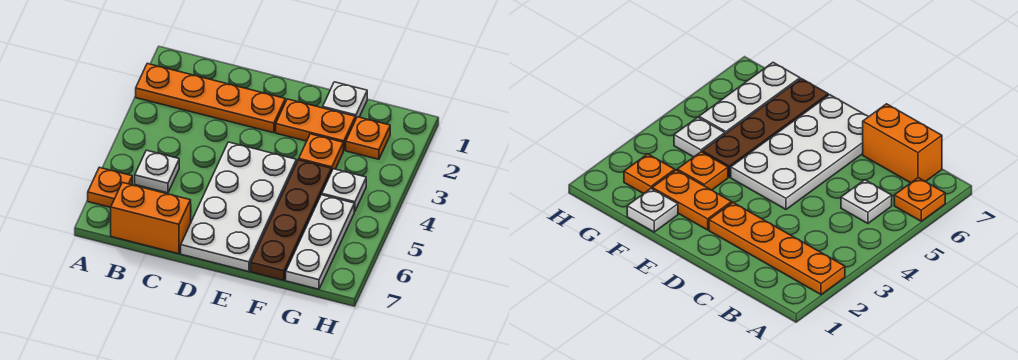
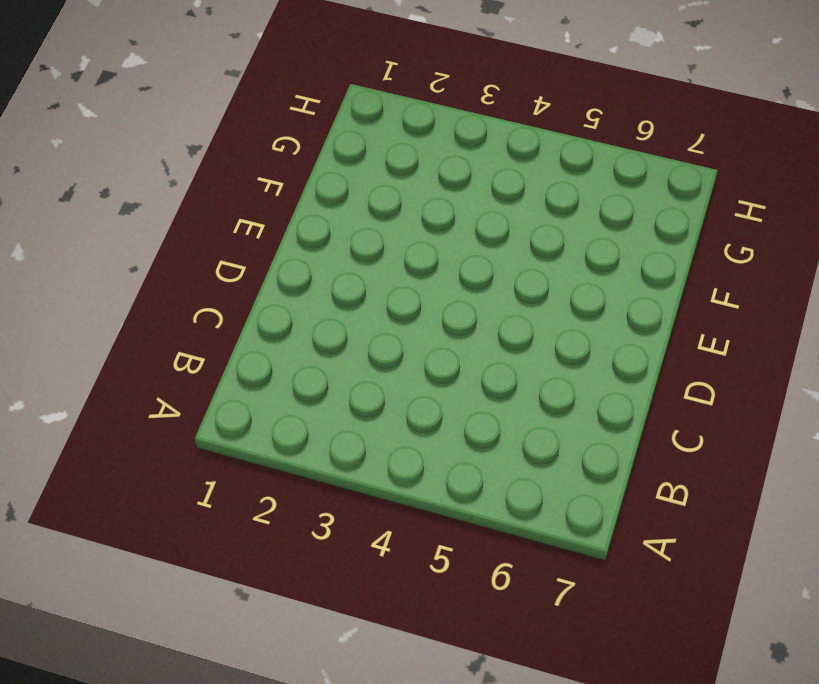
none -> orange plate A2:D2 level 1
none -> orange plate A6 level 1
none -> white plate B5 level 1

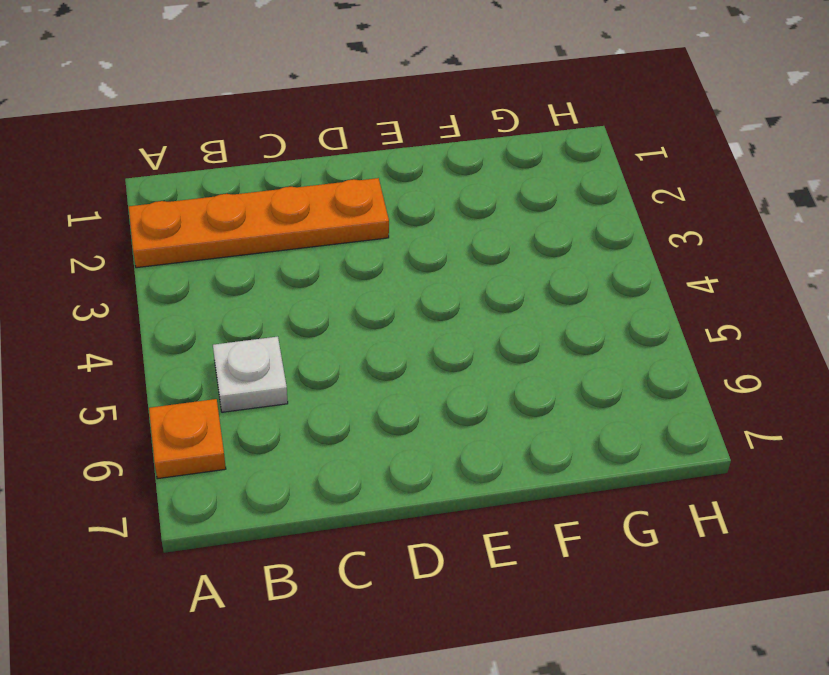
none -> orange brick B7:C7 level 1
none -> white plate D4:E7 level 1
none -> orange plate E2:F2 level 1

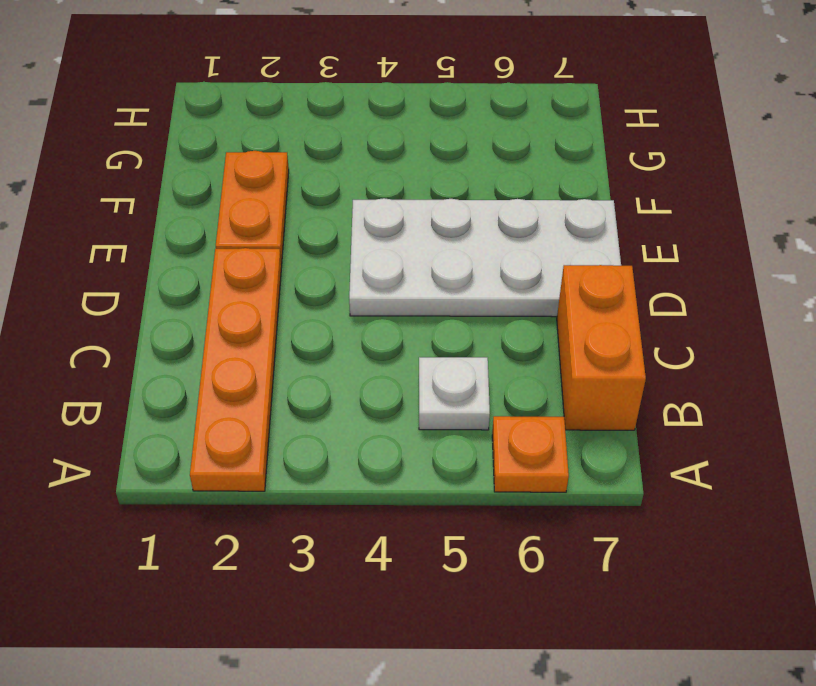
none -> white plate F1 level 1
none -> orange plate F3 level 1
none -> brown plate F4:F7 level 1

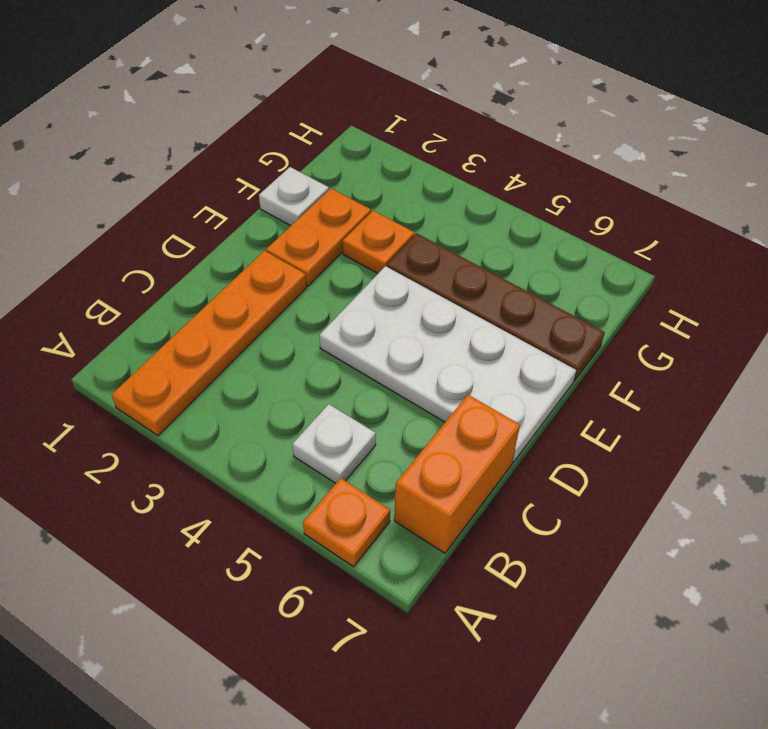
none -> orange plate G2 level 1
none -> white plate G4 level 1
none -> white plate G5:G7 level 1

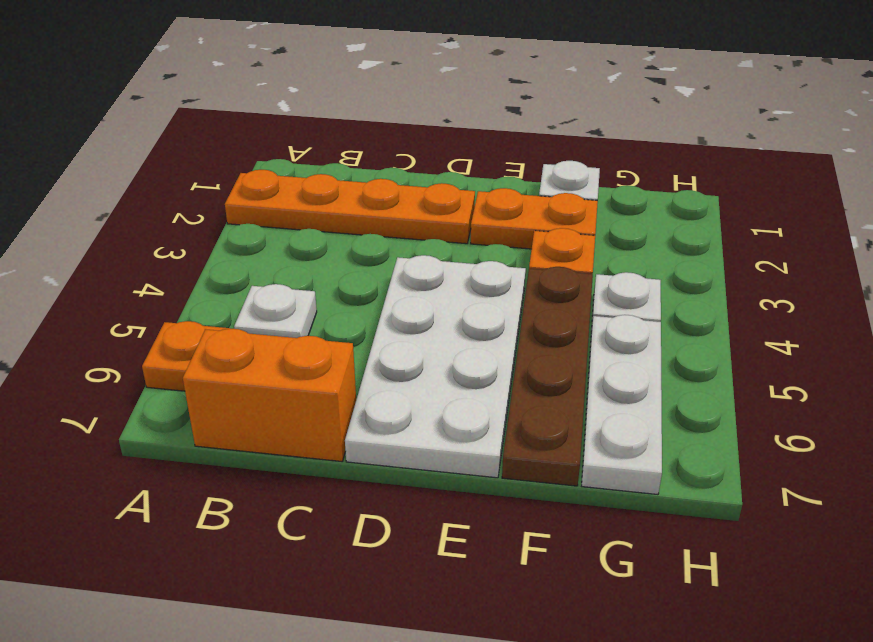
none -> orange plate G2 level 1

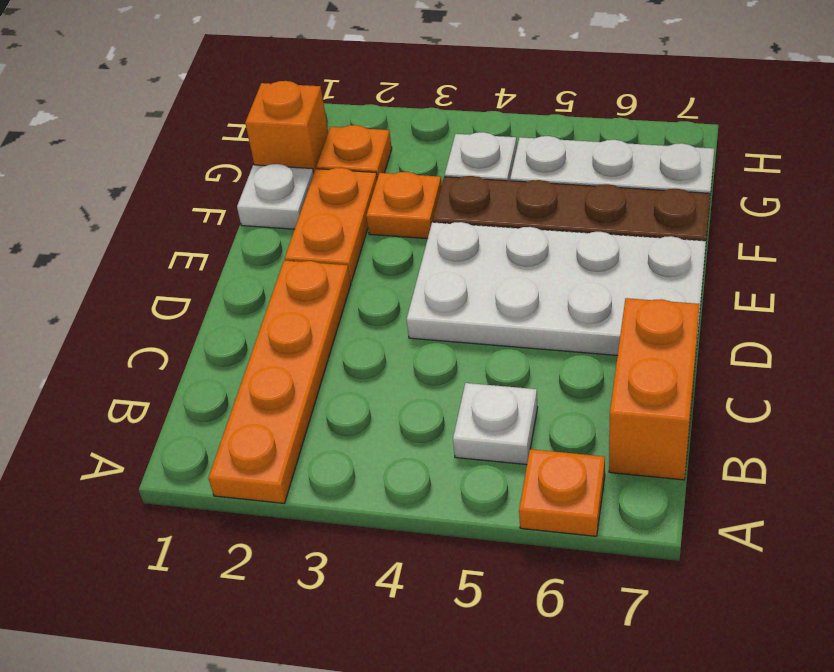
orange brick G1 level 1 -> none

